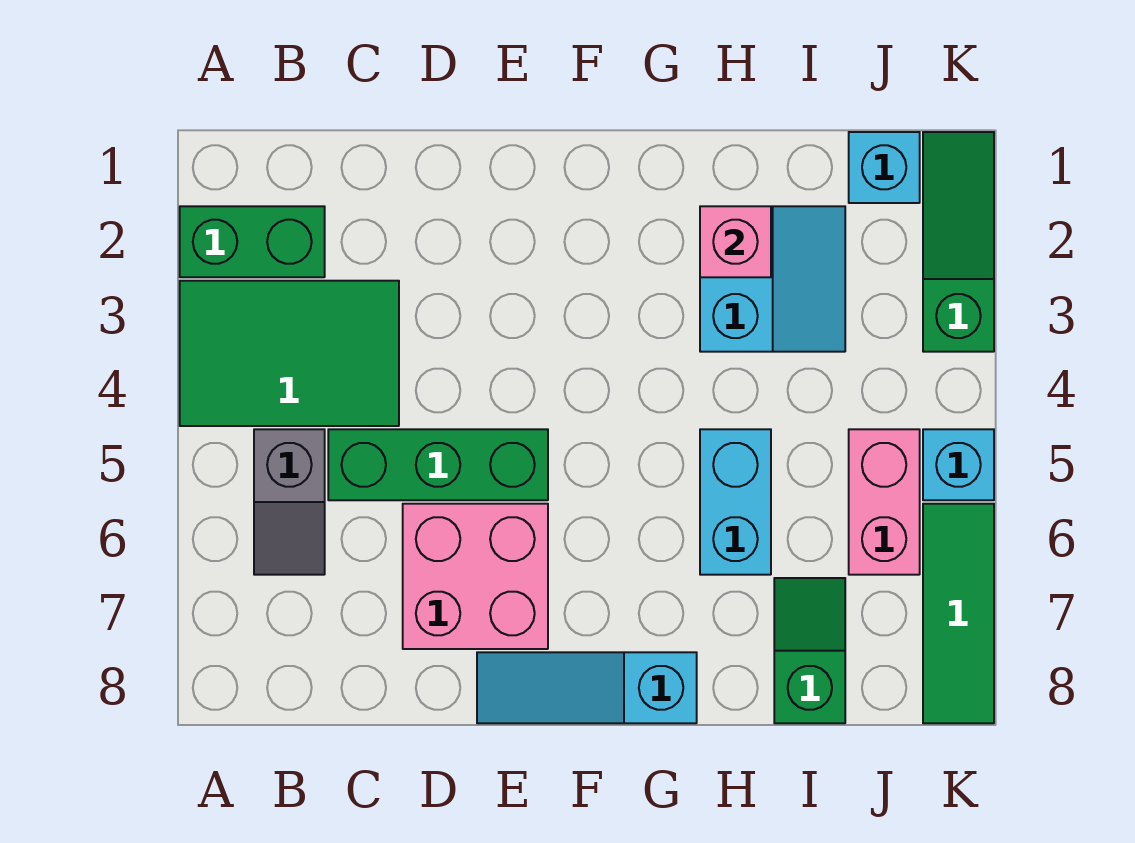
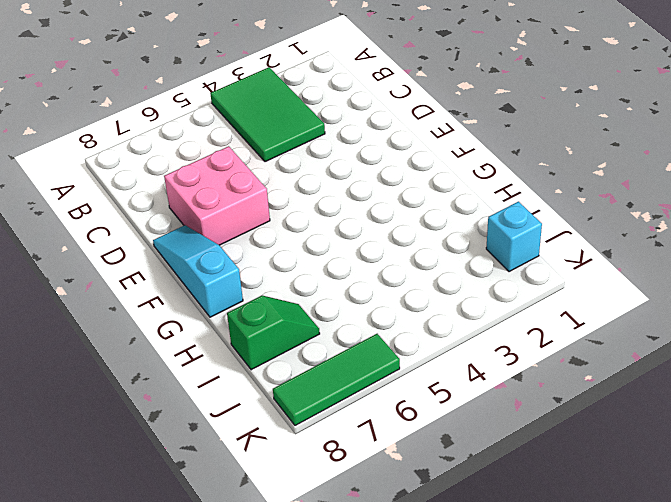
none -> green brick A2:B2 level 1
none -> grey slope B5:B6 level 1 top 5
none -> green brick C5:E5 level 1

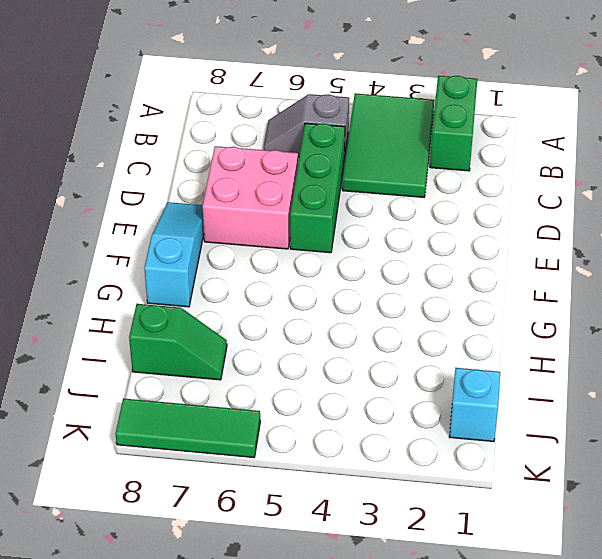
none -> cyan slope H2:I3 level 1 top H
none -> cyan brick H5:H6 level 1
none -> pink brick J5:J6 level 1

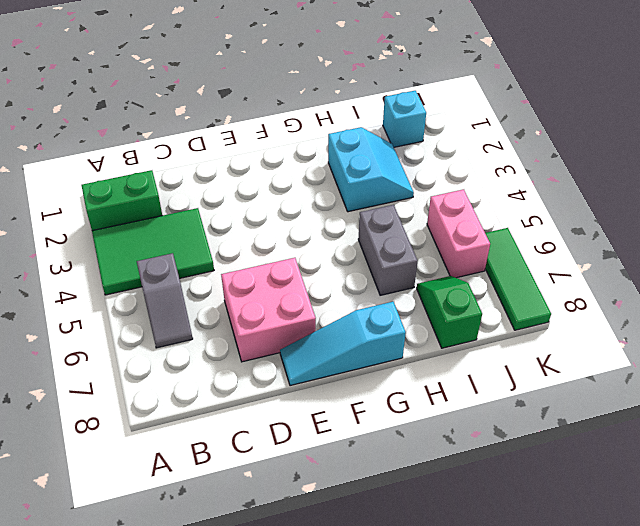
grey brick H5:H6 level 1 -> cyan brick H5:H6 level 1
none -> green brick C5:E5 level 1
none -> green slope K1:K3 level 1 top 3
none -> cyan brick K5 level 1

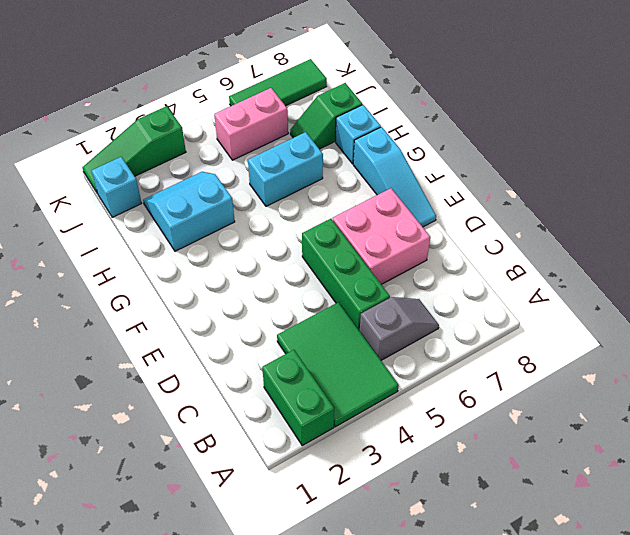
cyan brick H8 level 1 -> cyan brick K5 level 1
none -> pink brick H2 level 2

